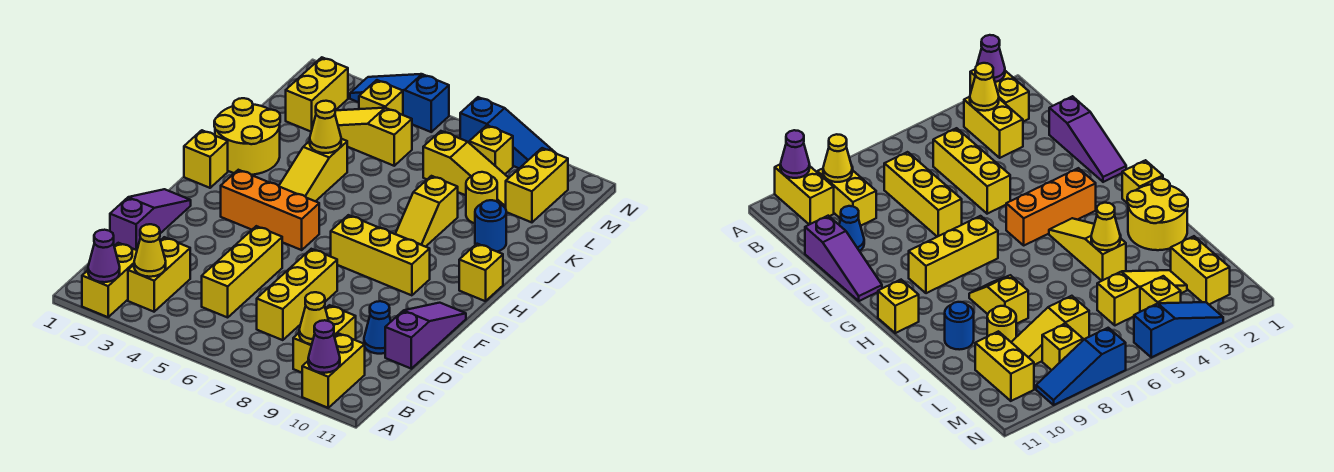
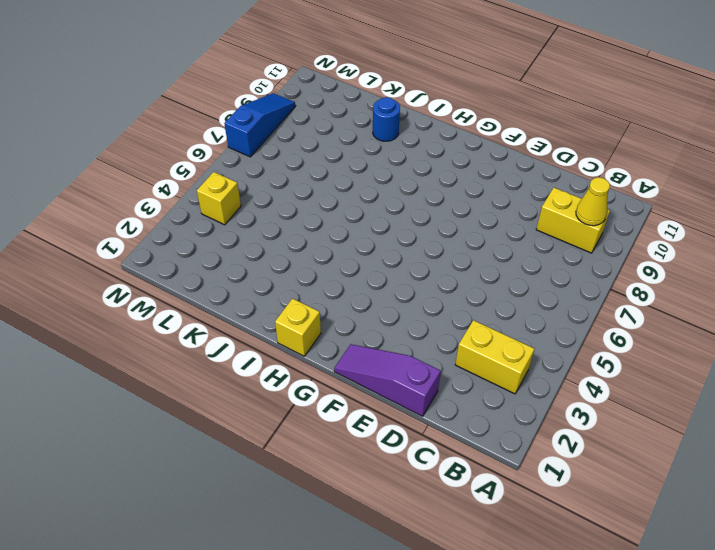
none -> yellow brick A2:B2 level 1
none -> yellow brick A10:B10 level 1
none -> yellow brick C5:E5 level 1
none -> yellow brick C7:E7 level 1

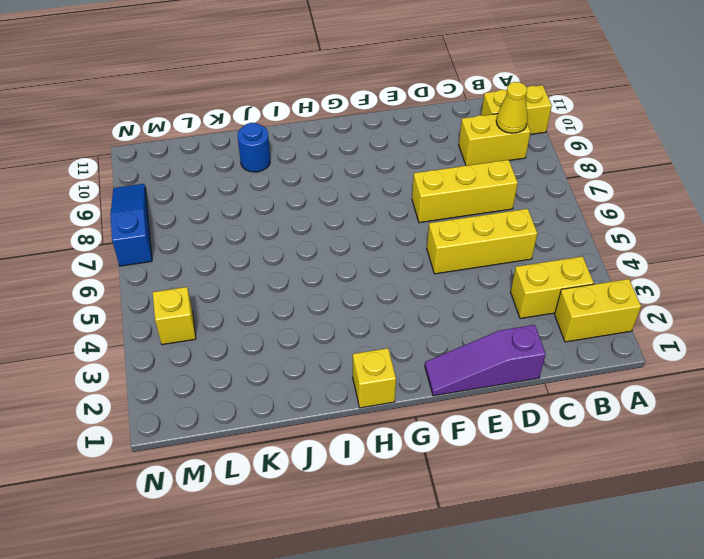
none -> blue cone D10 level 1
none -> purple slope D11:F11 level 1 top D
none -> orange brick G3:G5 level 1
none -> yellow brick G7:G9 level 1

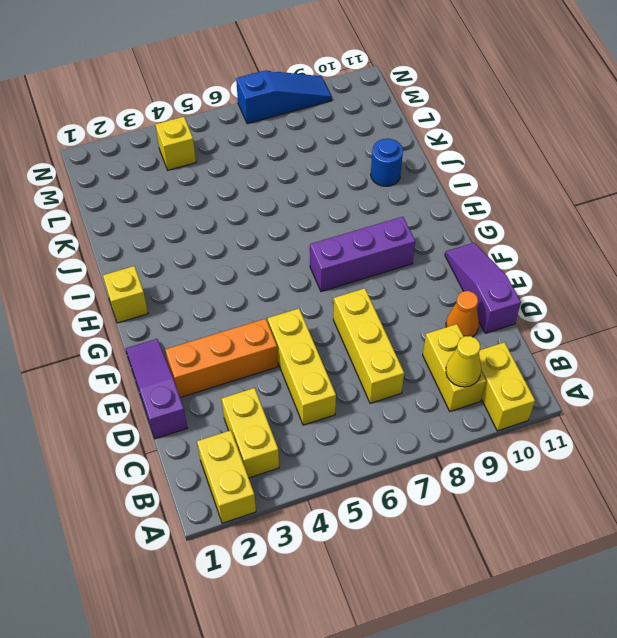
orange cone D10 level 1 -> blue cone D10 level 1
orange brick E2:E4 level 1 -> orange brick G3:G5 level 1
purple brick G7:G9 level 1 -> yellow brick G7:G9 level 1
none -> yellow slope H4:J4 level 1 top J
none -> yellow brick H11 level 1
none -> yellow round brick I1:J2 level 1
none -> yellow slope I8:J8 level 1 top J

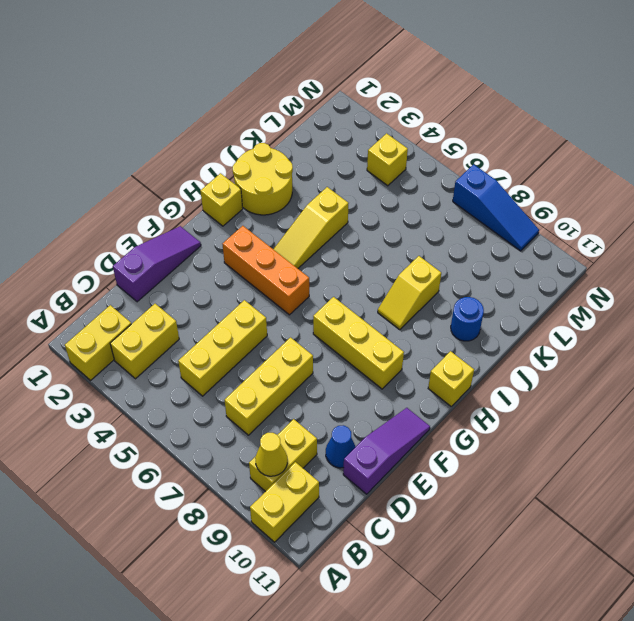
none -> yellow round brick K9 level 1
none -> yellow brick L2:M2 level 1
none -> yellow slope L3:L5 level 1 top 5
none -> yellow slope L7:L9 level 1 top 7

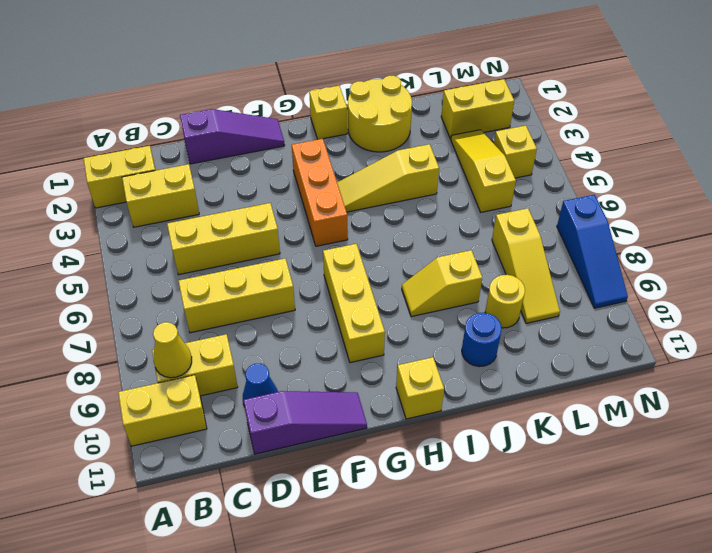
none -> yellow brick L10:M10 level 1
none -> yellow brick M8 level 1
none -> blue slope N3:N5 level 1 top 5
none -> purple cone A2 level 2

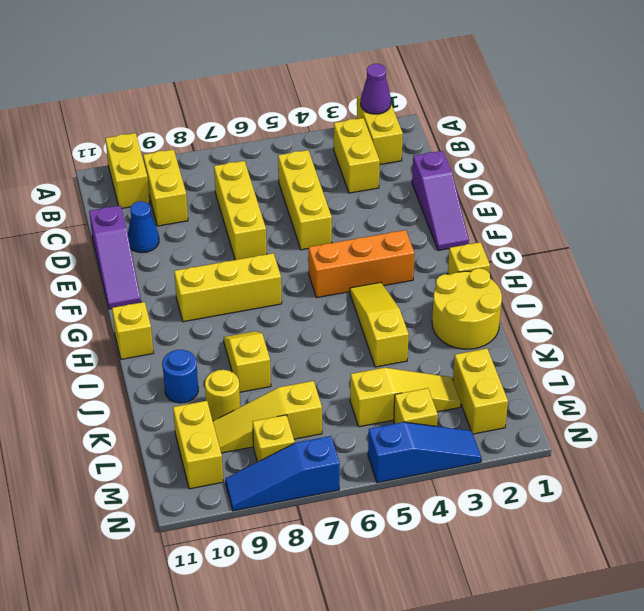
none -> purple cone A10 level 2
none -> yellow cone B3 level 2
none -> yellow cone B9 level 2
none -> yellow cone J4 level 2

